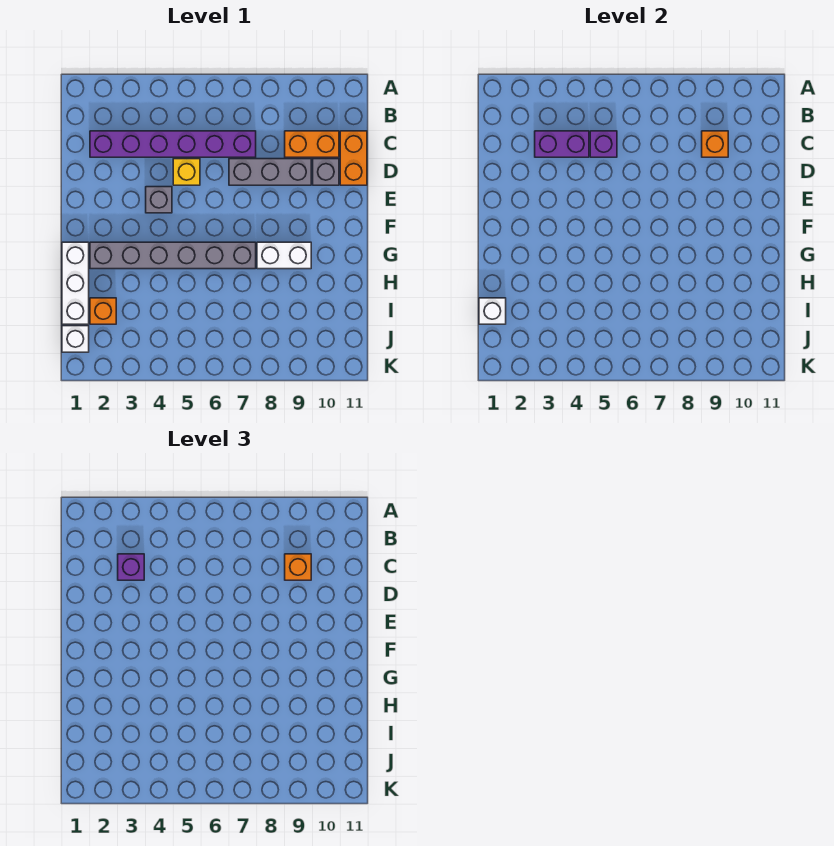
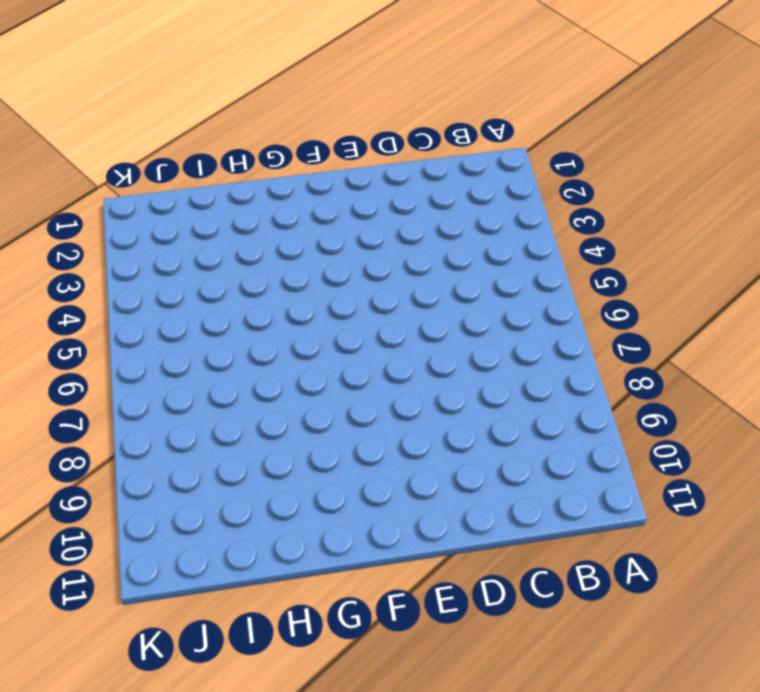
none -> purple brick C2:C7 level 1
none -> orange brick C9:C10 level 1
none -> orange brick C11:D11 level 1

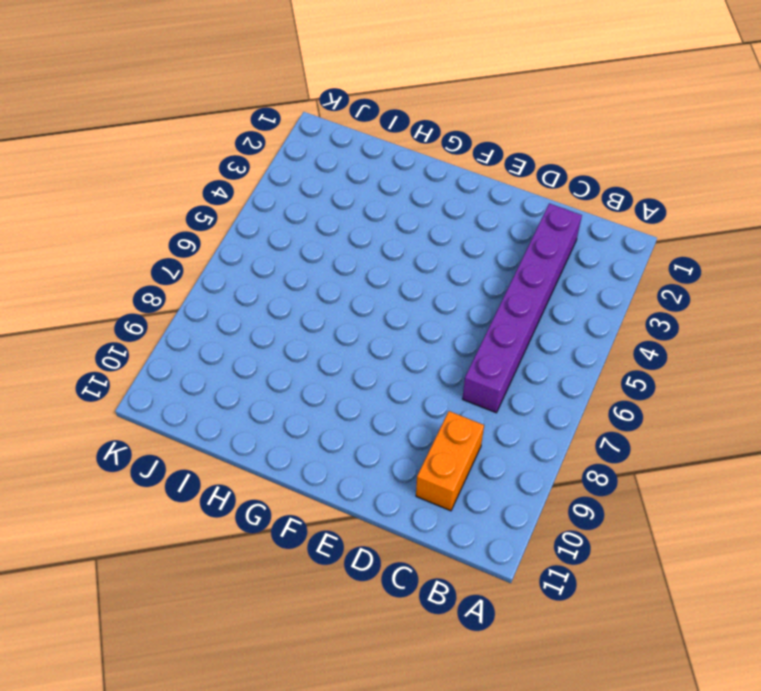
none -> orange brick C11:D11 level 1
none -> yellow brick D5 level 1
none -> grey brick D7:D9 level 1

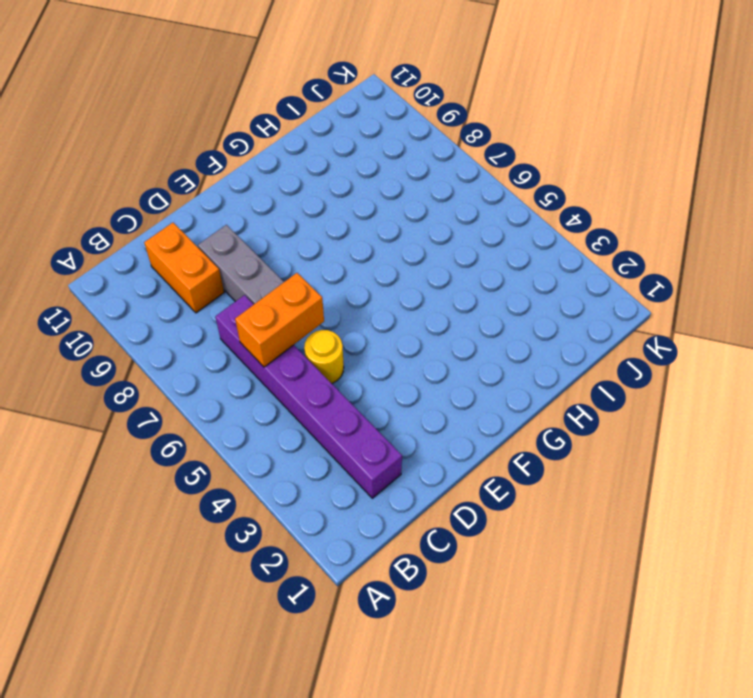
orange brick C6:D6 level 2 -> orange brick C11:D11 level 1
yellow round brick D5 level 1 -> yellow brick D5 level 1
none -> grey brick D10 level 1
none -> grey brick E4 level 1
none -> white brick G1:I1 level 1

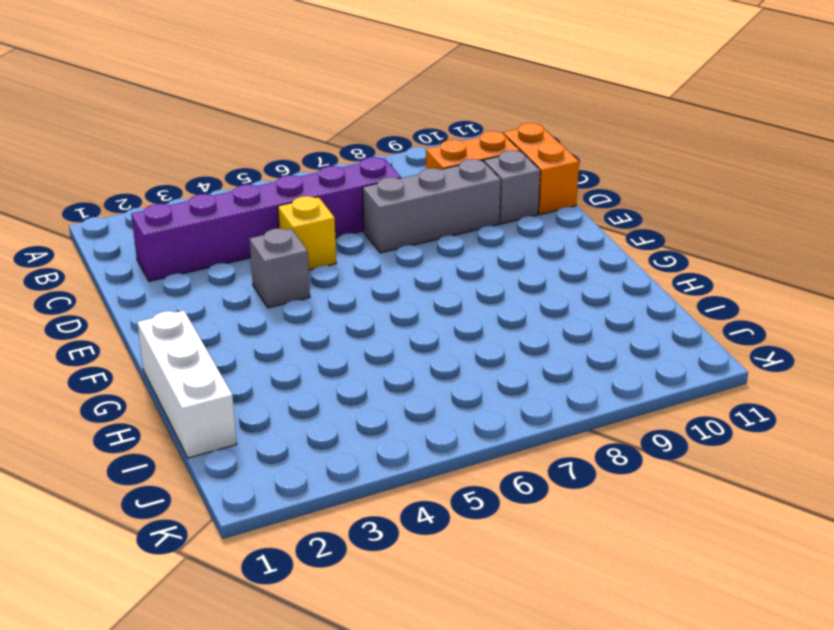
none -> grey brick G2:G7 level 1
none -> white brick G8:G9 level 1
none -> orange brick I2 level 1

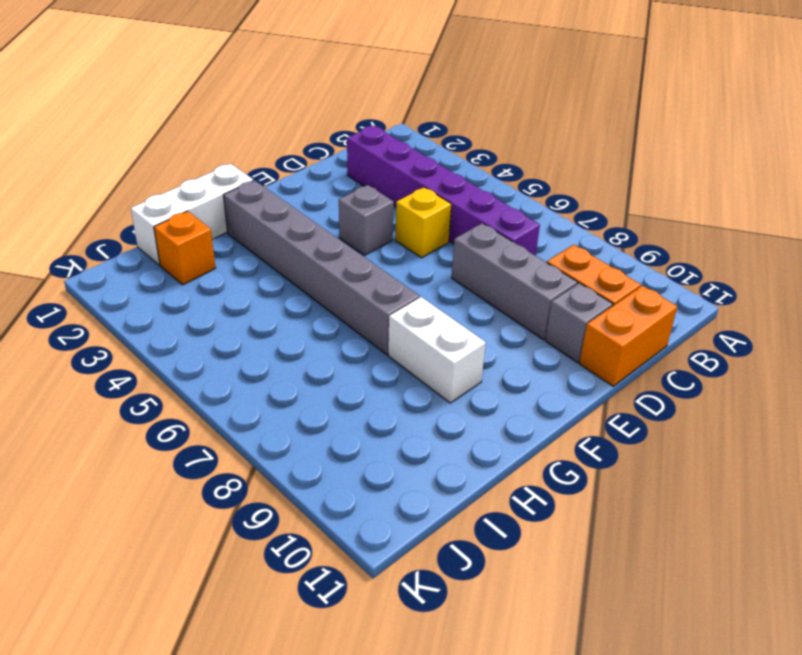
none -> white brick J1 level 1
none -> purple brick C3:C4 level 2
none -> purple brick C5 level 2

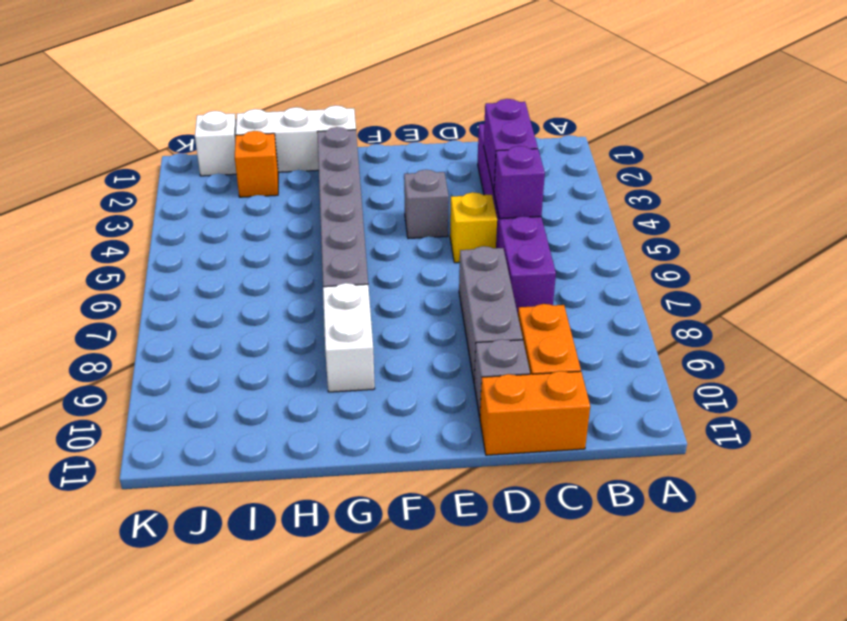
none -> orange brick C9 level 2
none -> white brick I1 level 2
none -> purple brick C3 level 3

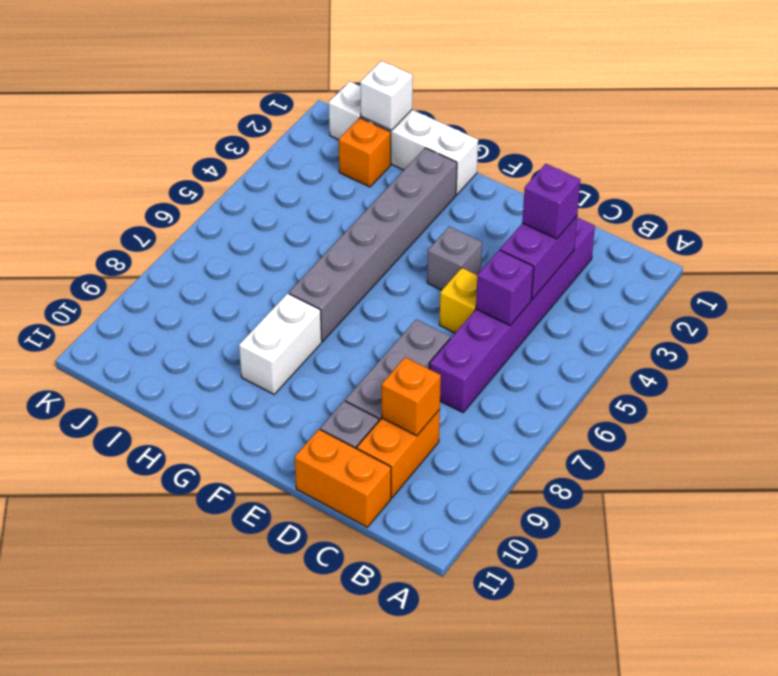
none -> orange brick C9 level 3

